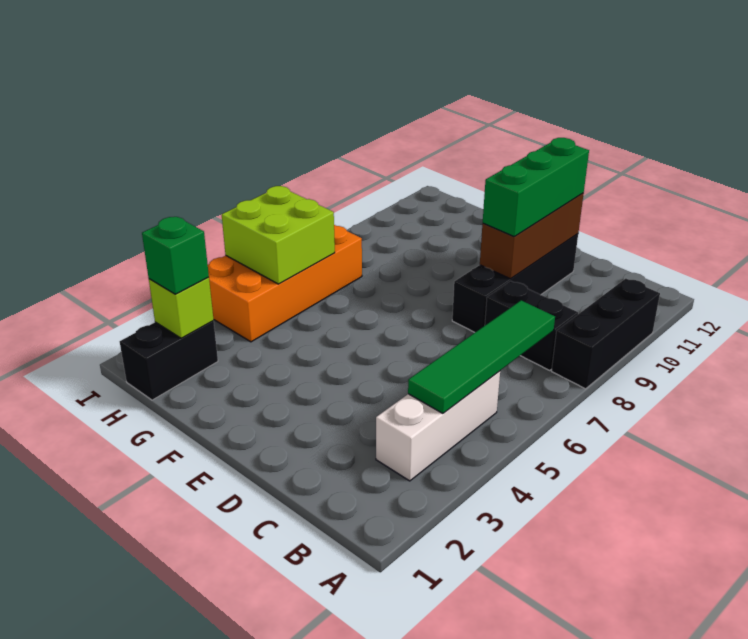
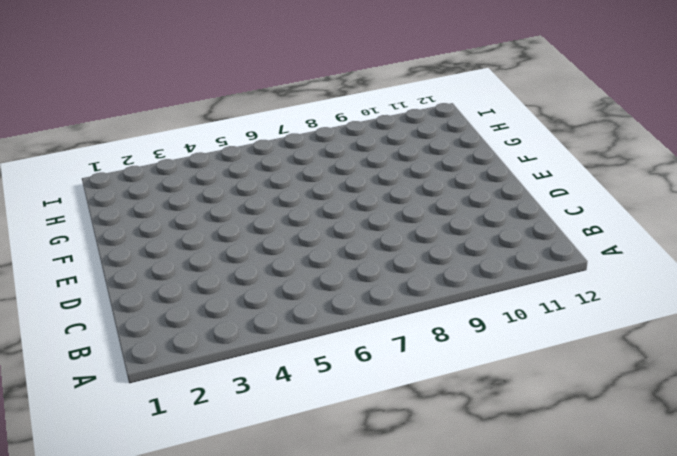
none -> black brick A8:A10 level 1
none -> white brick B3:B5 level 1
none -> black brick B8:C8 level 1

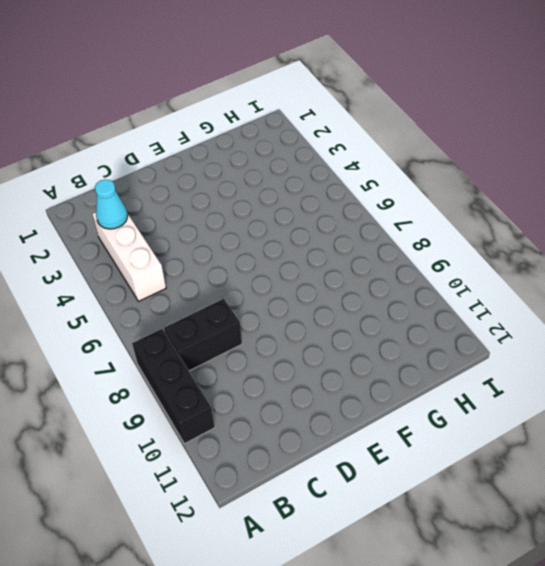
cyan cone B3 level 2 -> none
none -> black brick D8:D11 level 1
none -> black brick H1:H2 level 1
none -> orange brick H4:I7 level 1

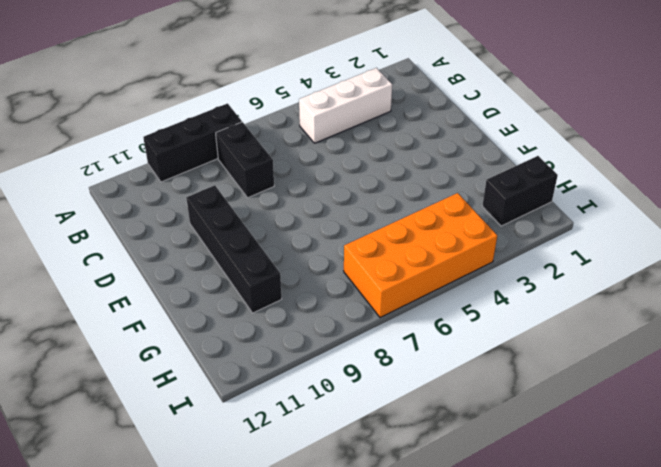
black brick D10:G10 level 1 -> black brick D8:D11 level 1
none -> green tile B4:B7 level 2
none -> brown brick D9:D11 level 2
none -> lime brick H2 level 2

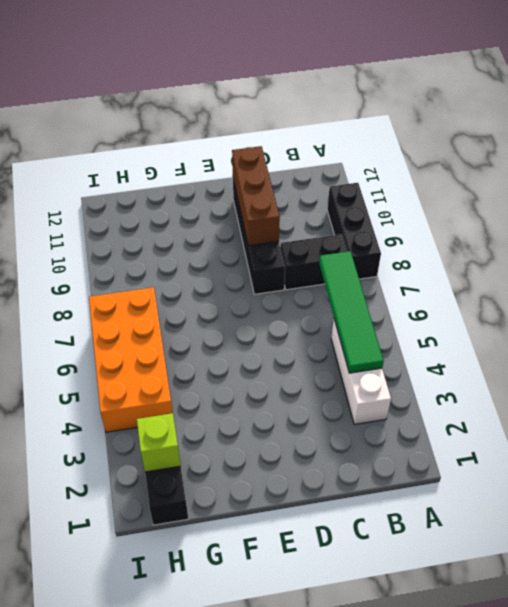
none -> lime brick H5:I6 level 2
none -> green brick D9:D11 level 3
none -> green brick H2 level 3

